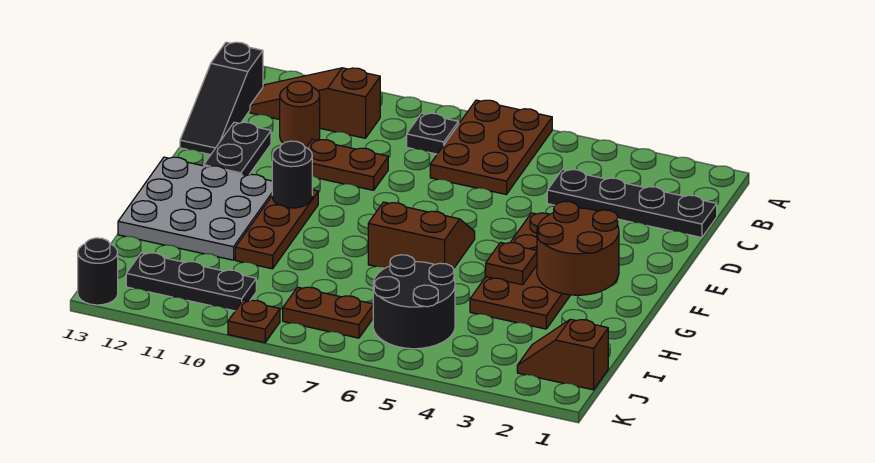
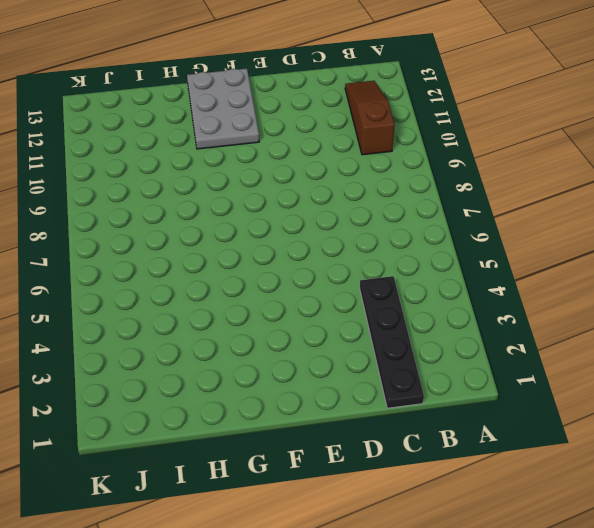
grey plate F11:G13 level 1 -> grey plate F11:H13 level 1
none -> brown plate A6:C7 level 1
none -> black plate B8 level 1
none -> black slope B13:D13 level 1 top B

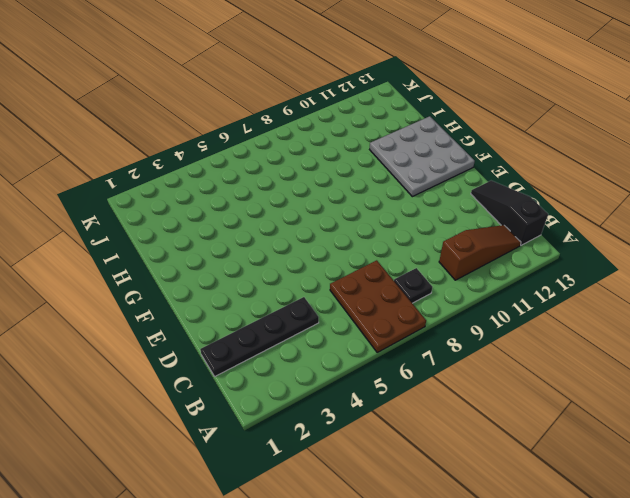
none -> brown round brick C11 level 1
none -> brown plate D9:D10 level 1
none -> black plate D12:E12 level 1

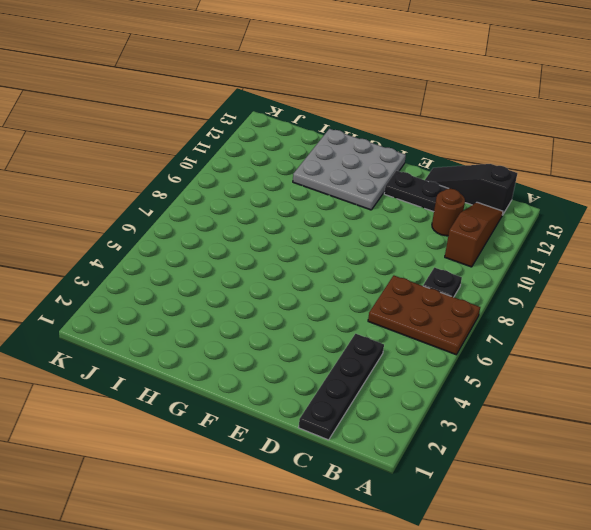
none -> brown plate D9:D10 level 1
none -> brown plate E3:H4 level 1
none -> brown slope F6:G7 level 1 top G

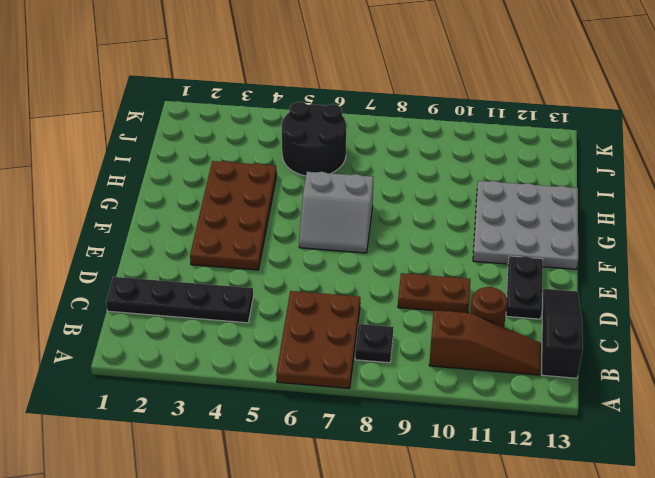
grey slope F6:G7 level 1 top G -> brown slope F6:G7 level 1 top G
none -> brown plate F10:H10 level 1
none -> brown slope J1:J2 level 1 top 1
none -> brown plate J7:J8 level 1

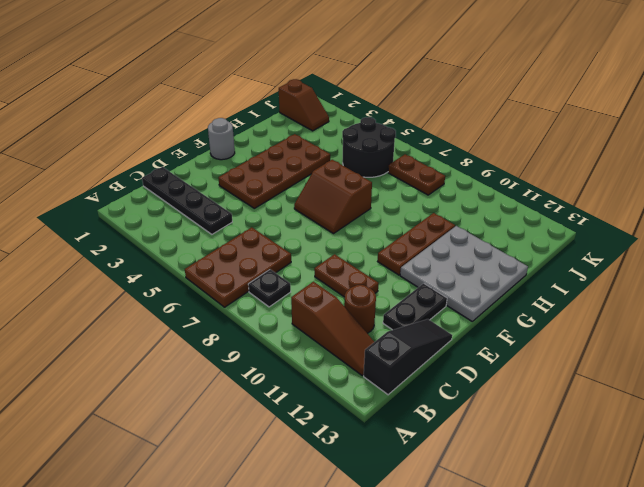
grey round brick F1 level 1 -> none
none -> black plate J10:J12 level 1
none -> brown plate K9 level 1
none -> black round brick K13 level 1

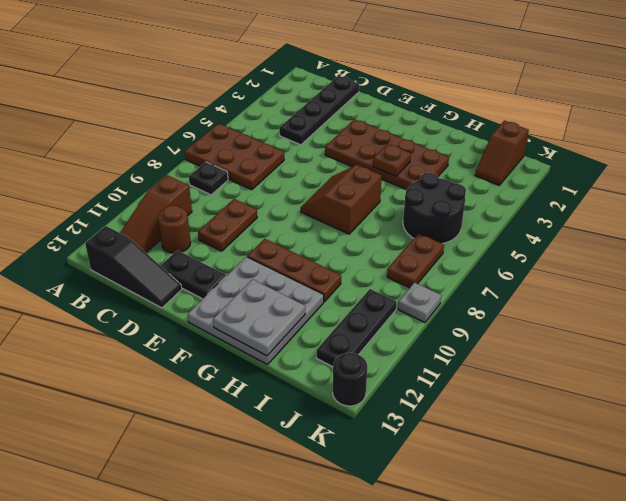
grey plate G12:H13 level 2 -> none
grey plate K9 level 1 -> brown plate K9 level 1
none -> brown round brick F2:G3 level 2
none -> black round brick F10 level 2

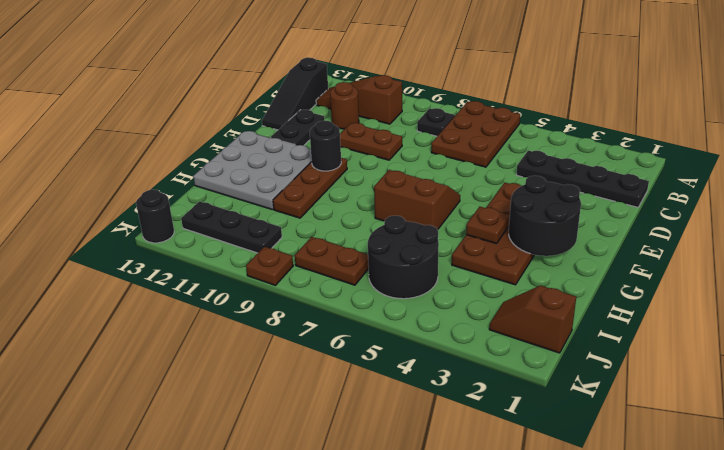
black round brick F2:G3 level 2 -> brown round brick F2:G3 level 2

